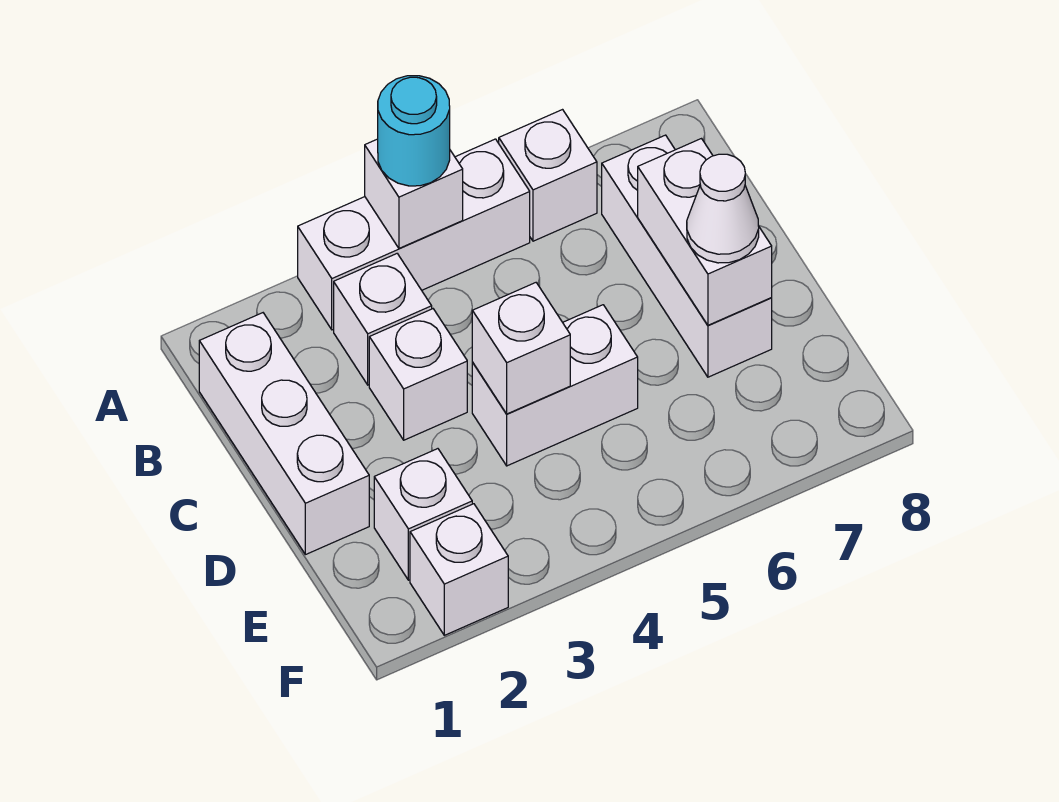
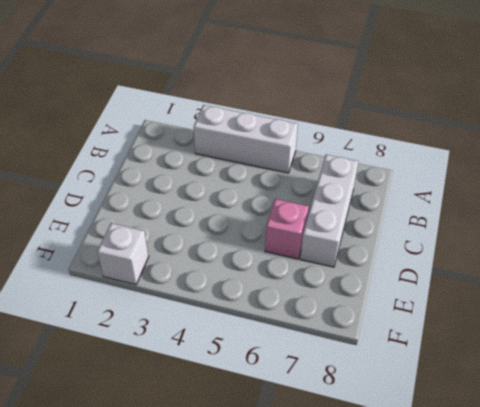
pink brick D6 level 1 -> none
none -> white brick A6 level 1
none -> white brick B1:D1 level 1
none -> white brick B3 level 1

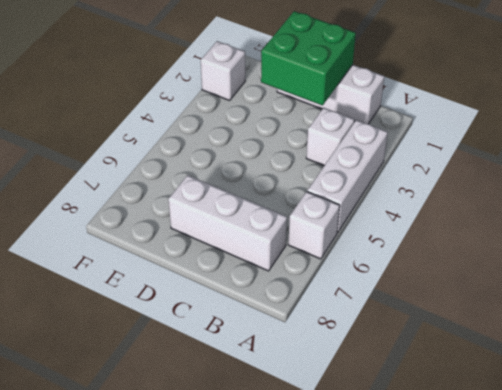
green brick C1:D2 level 2 -> none
none -> white brick C3 level 1
none -> white brick D4:D5 level 1
none -> white brick E2 level 1

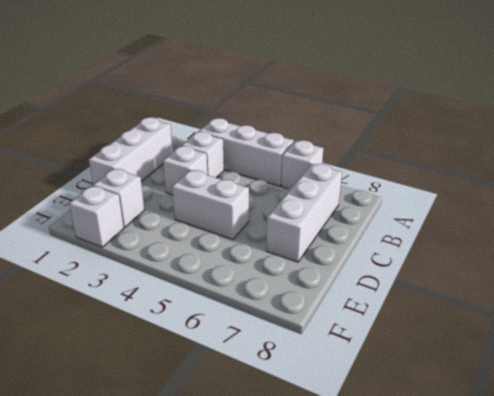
none -> white brick A4 level 2
none -> white brick C7:D7 level 2
none -> white brick D4 level 2

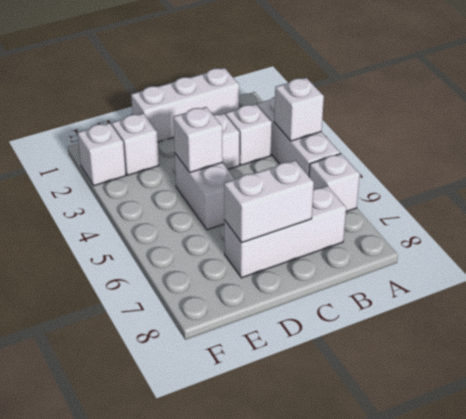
none -> cyan round brick A4 level 3
none -> white cone D7 level 3

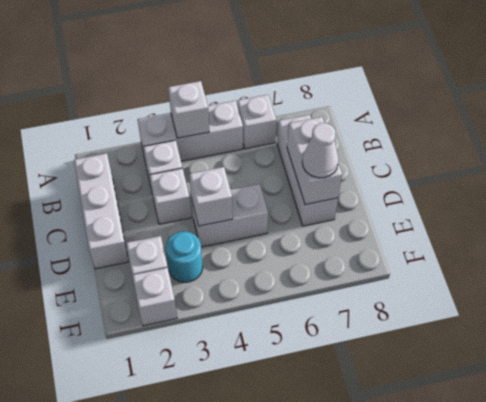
cyan round brick E3 level 1 -> cyan round brick A4 level 3

